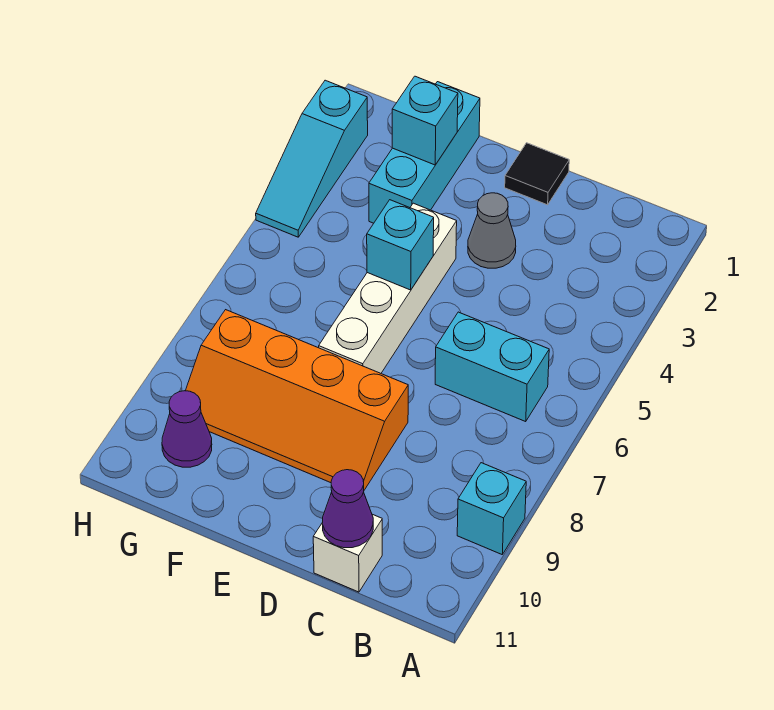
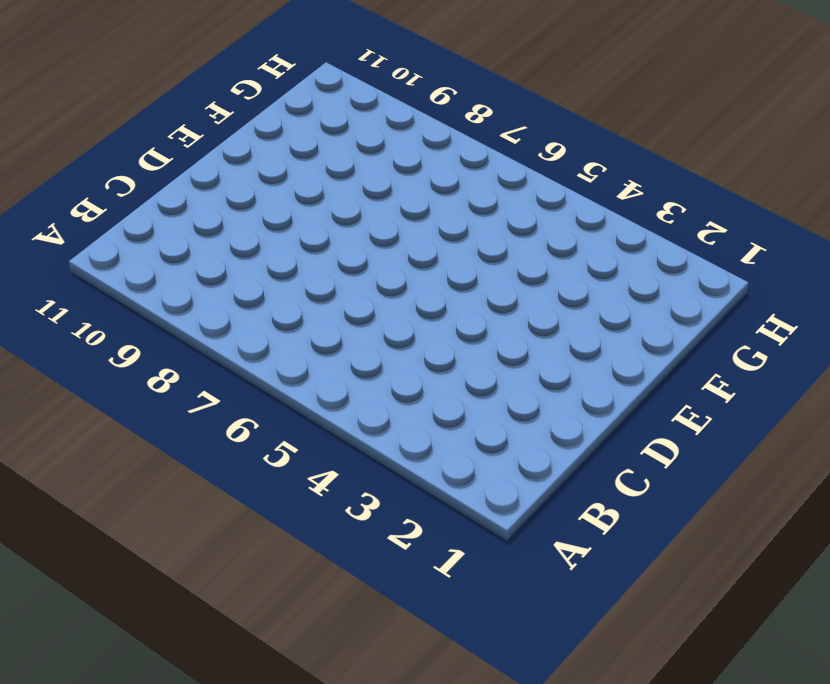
none -> cyan brick A9 level 1
none -> cyan brick B6:C6 level 1
none -> white brick C11 level 1

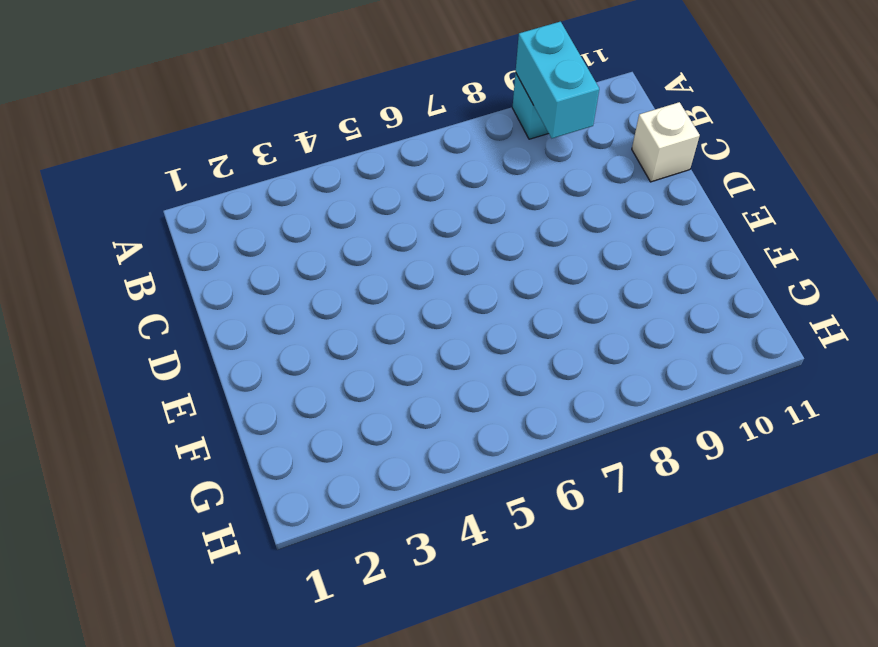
cyan brick A9:B9 level 2 -> cyan brick B6:C6 level 1
none -> black tile D1 level 1
none -> grey cone D3 level 1
none -> orange slope D8:G9 level 1 top 8

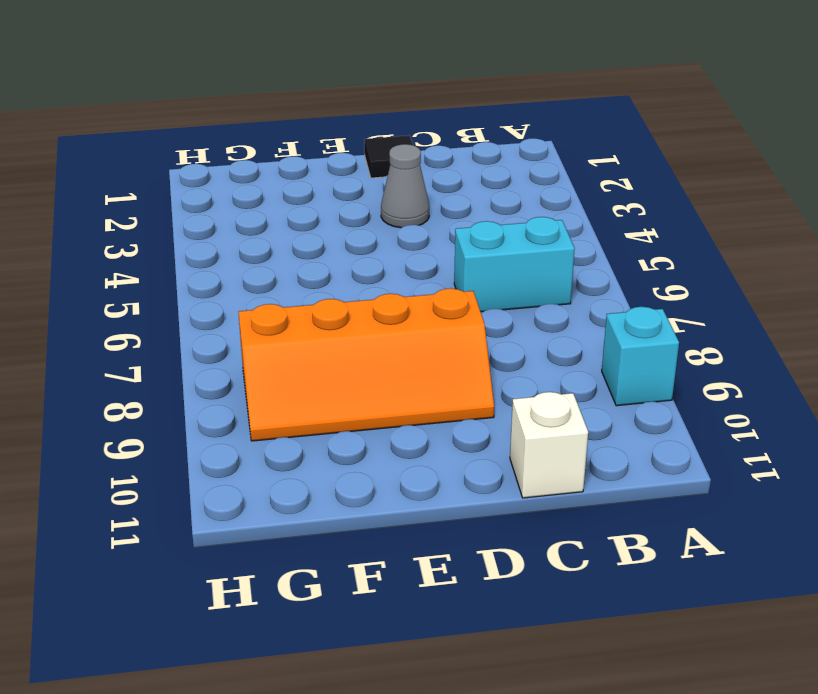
none -> white brick E4:E7 level 1
none -> cyan brick F1:F3 level 1
none -> purple cone G10 level 1

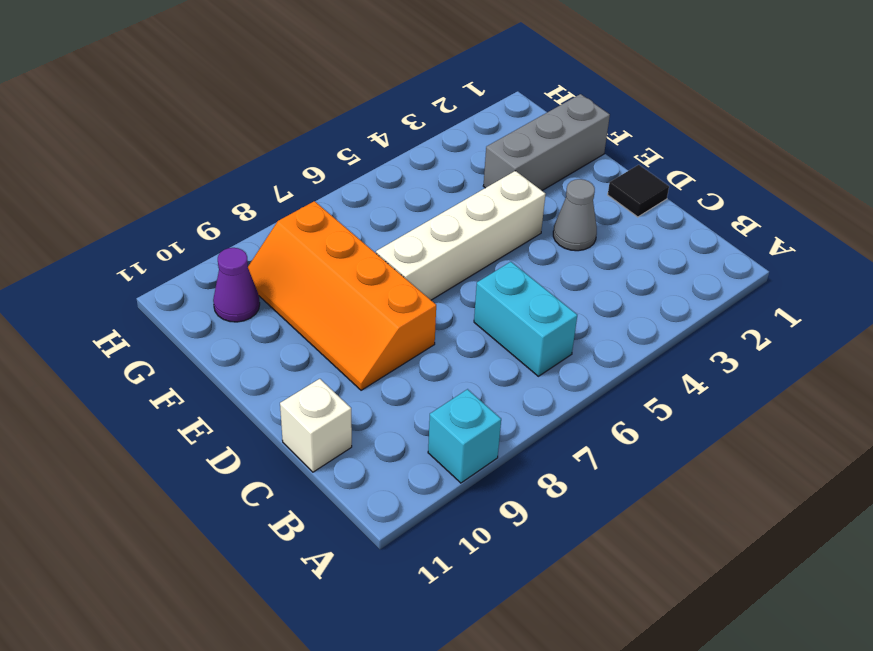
grey brick F1:F3 level 1 -> cyan brick F1:F3 level 1
none -> cyan slope H2:H4 level 1 top 2
none -> purple cone C11 level 2
none -> cyan brick E5 level 2

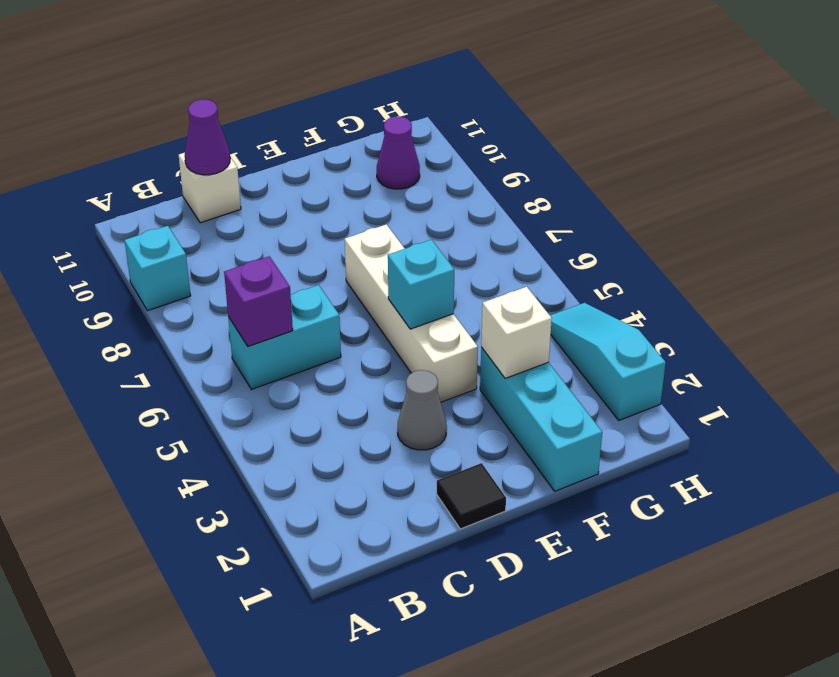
purple brick B6 level 2 -> none
white brick F3 level 2 -> none
none -> orange slope D8:G9 level 1 top 8
none -> cyan brick F2 level 2

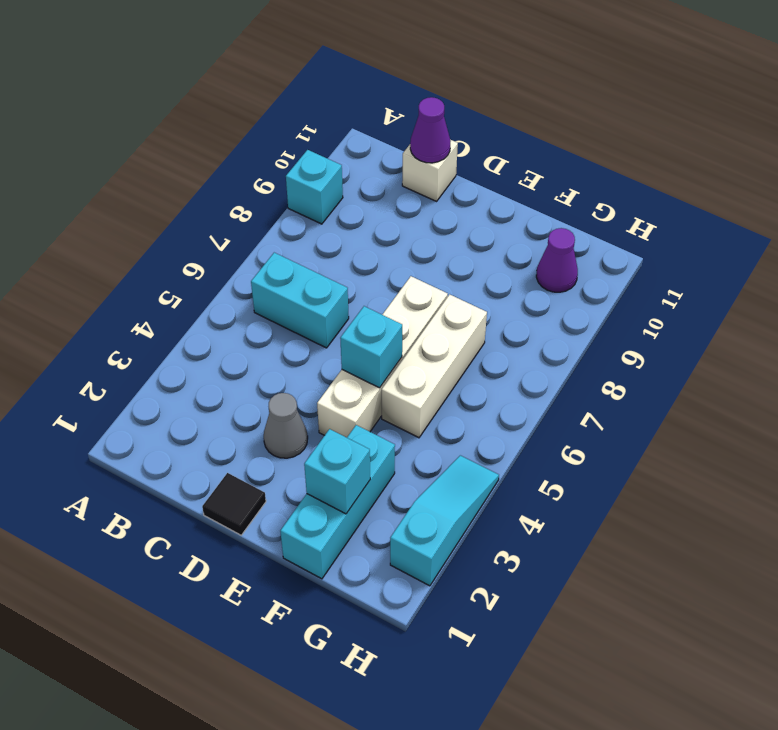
white brick F5:F7 level 1 -> none
none -> orange slope D8:G9 level 1 top 8

